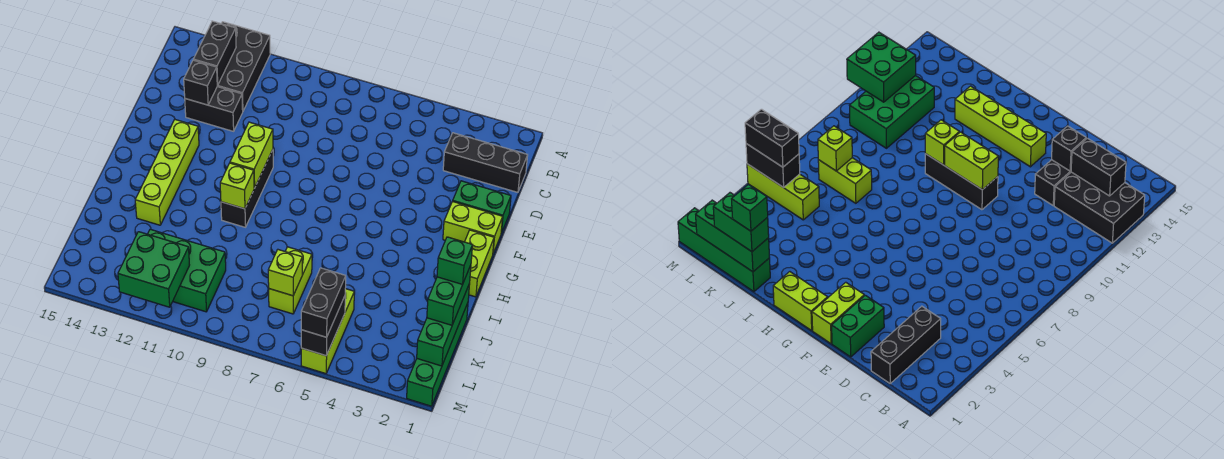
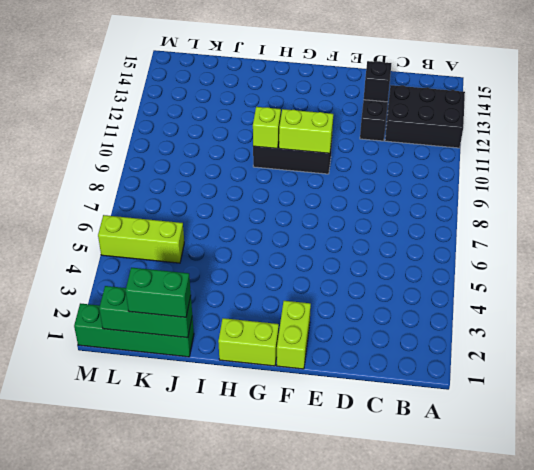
none -> black brick C1:C3 level 1
none -> green brick E1:E2 level 1
none -> lime brick F13:I13 level 1

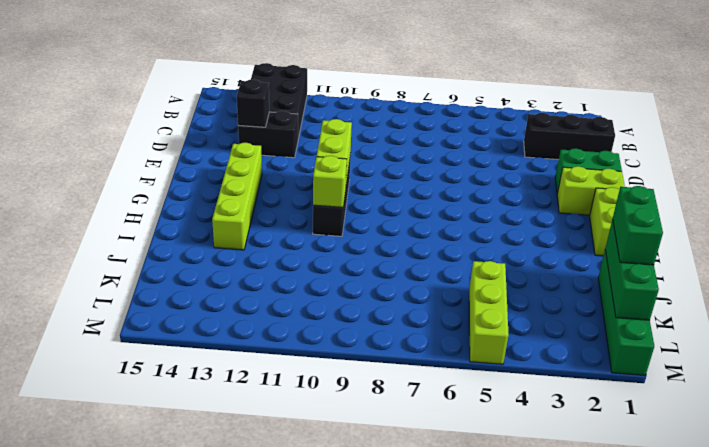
none -> lime brick J7:K7 level 1
none -> green brick K10:L12 level 1
none -> black brick B13:C13 level 2

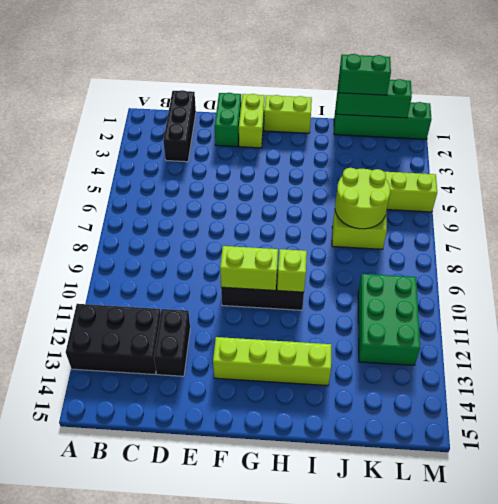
lime round brick J6:K7 level 2 -> lime brick K7 level 2
none -> black brick B13:C13 level 2
none -> black brick D13 level 2
none -> black brick L5:M5 level 2

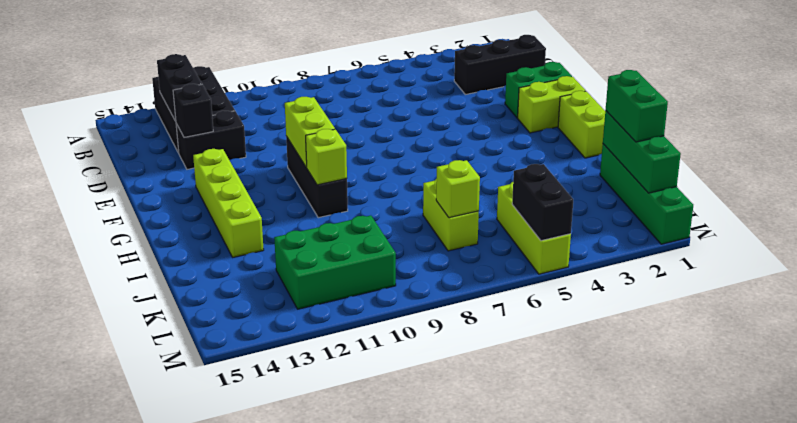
none -> green brick L11:M12 level 2
none -> black brick L5:M5 level 3
none -> green brick J1 level 4

